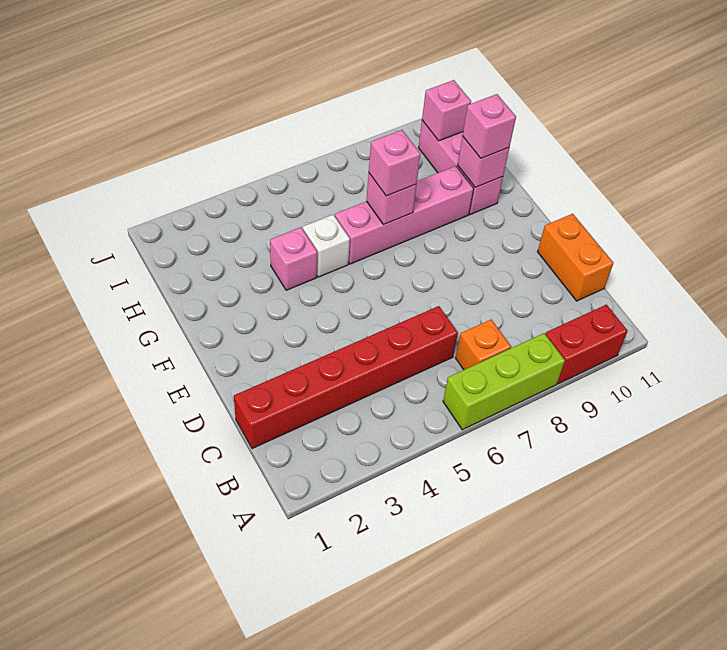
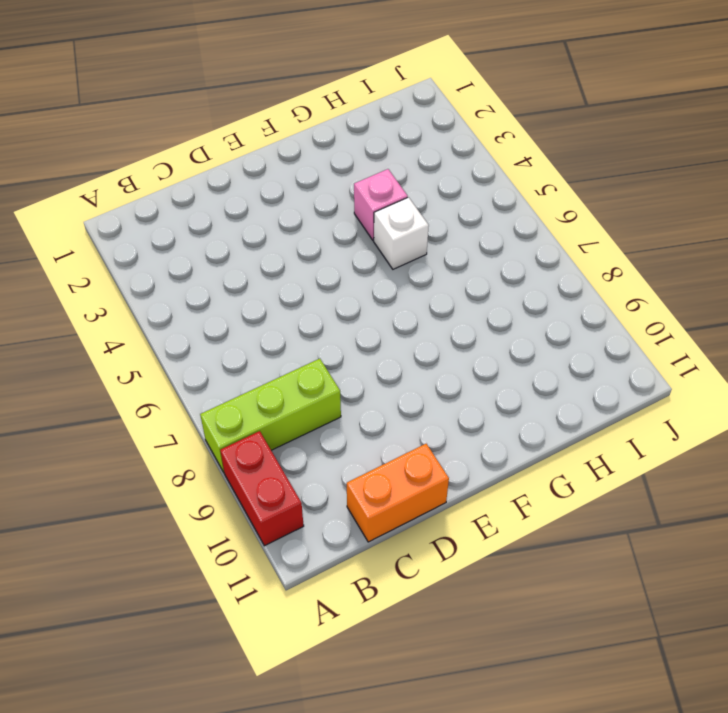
lime brick A8:C8 level 1 -> lime brick A6:A8 level 1
none -> orange brick B7 level 1
none -> red brick C1:C6 level 1
none -> pink brick G6:G9 level 1

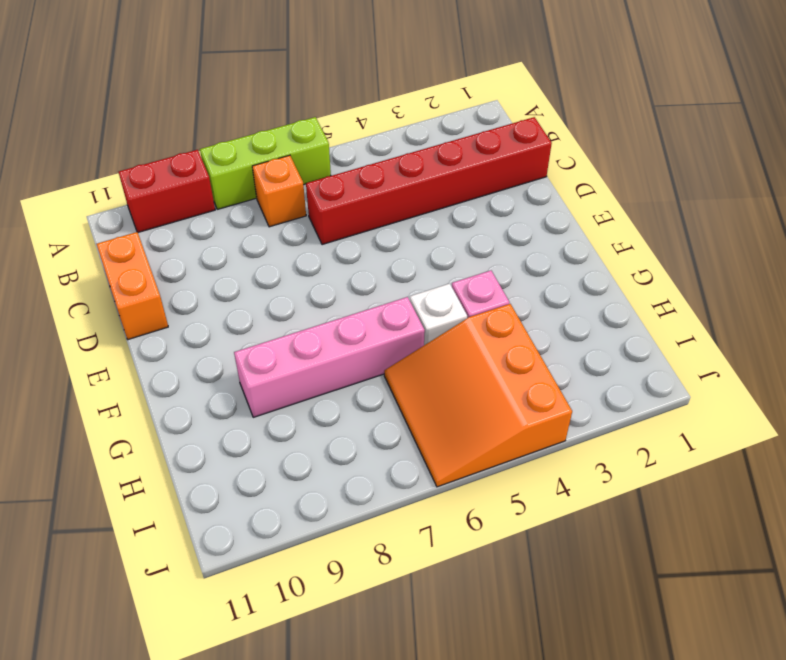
orange slope H4:J6 level 1 top 4 -> none
none -> pink brick G10:I10 level 1
none -> pink brick G7 level 2
none -> pink brick G10 level 2

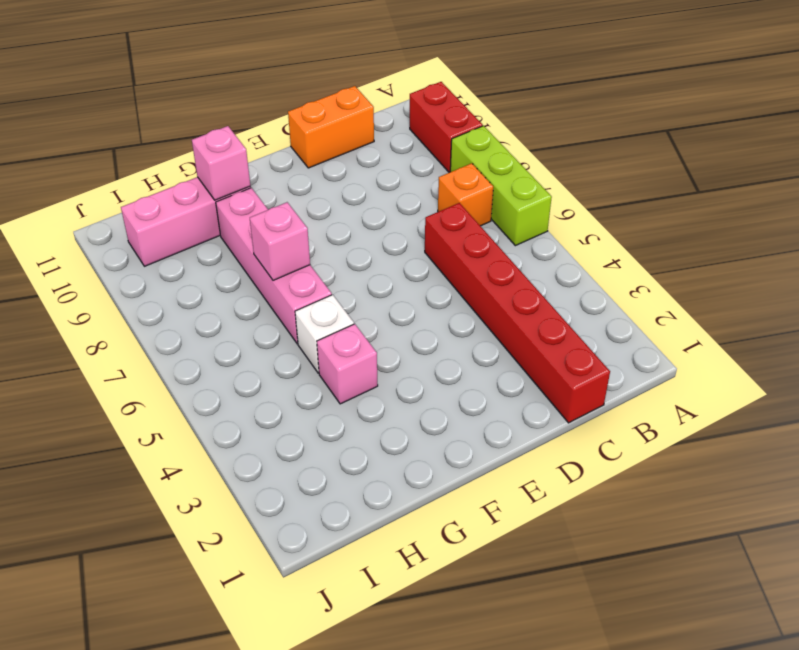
none -> pink brick I10 level 2
none -> pink brick G7 level 3
none -> pink brick G10 level 3

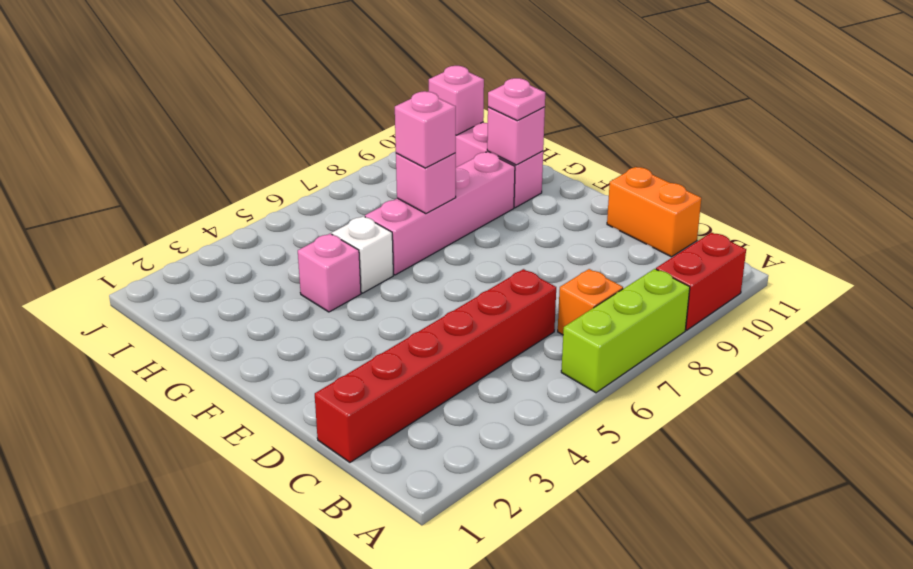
pink plate G10 level 3 -> pink brick G10 level 3

